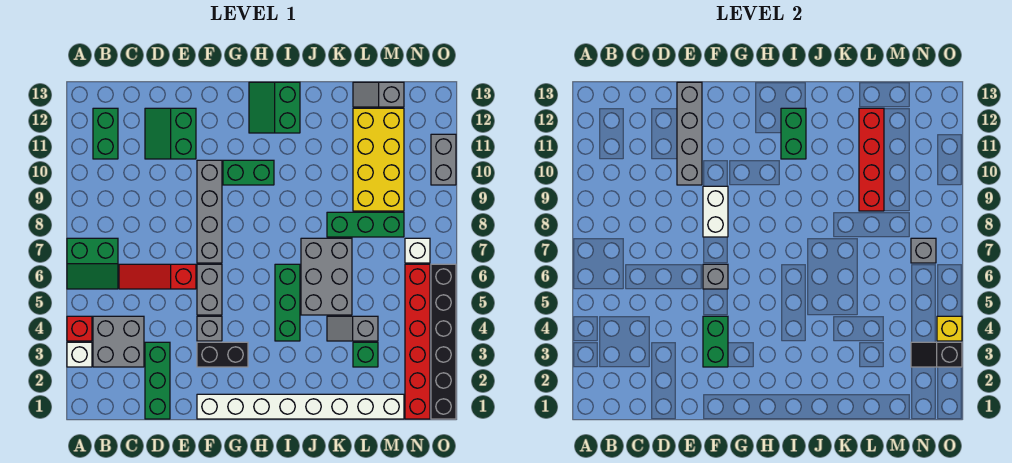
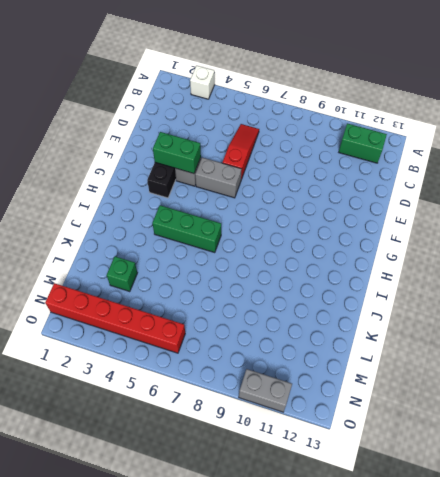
none -> red brick A4 level 1
none -> green slope A6:B7 level 1 top 7
none -> grey brick B3:C4 level 1
none -> green brick D1:D3 level 1

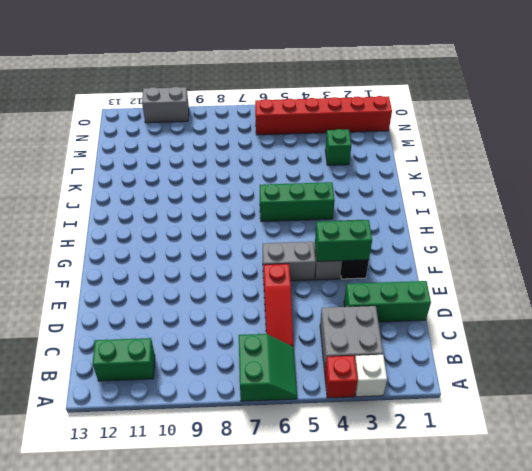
none -> green slope D11:E12 level 1 top E
none -> white brick F1:M1 level 1
none -> grey brick F7:F10 level 1
none -> green brick G10:H10 level 1

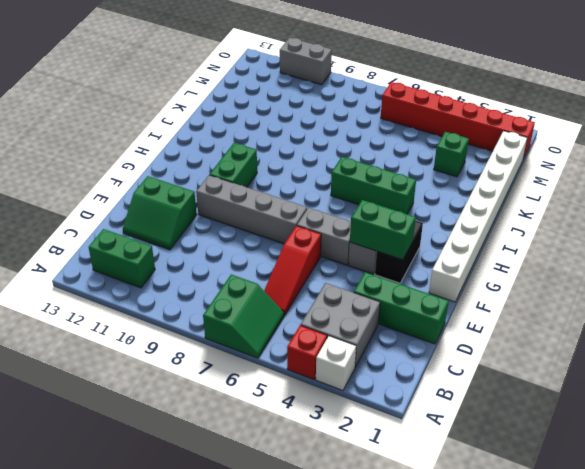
none -> green slope H12:I13 level 1 top I
none -> grey brick J5:K7 level 1
none -> grey slope K4:L4 level 1 top L
none -> green brick K8:M8 level 1

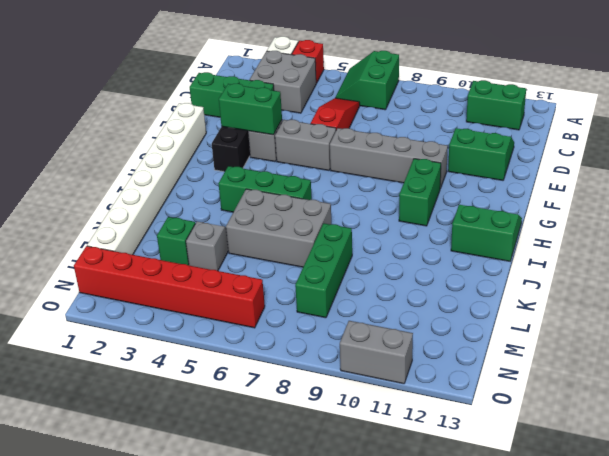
none -> yellow brick L9:M12 level 1
none -> grey slope L13:M13 level 1 top M
none -> white brick N7 level 1
none -> black brick O1:O6 level 1

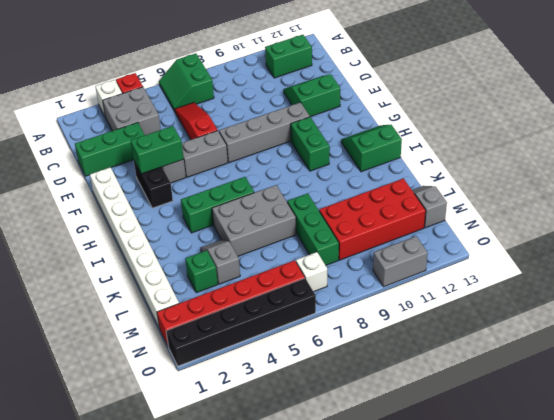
red brick L9:M12 level 1 -> yellow brick L9:M12 level 1
none -> grey brick E10:E13 level 2
none -> grey brick F6 level 2
none -> white brick F8:F9 level 2
none -> green brick I11:I12 level 2

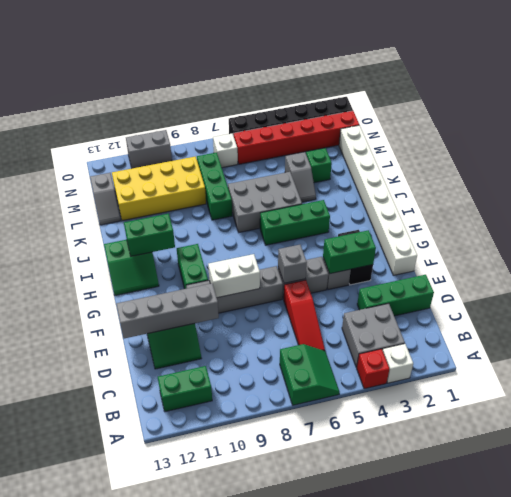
none -> red brick L9:L12 level 2
none -> black slope N3:O3 level 2 top O
none -> grey brick N7 level 2
none -> yellow brick O4 level 2

